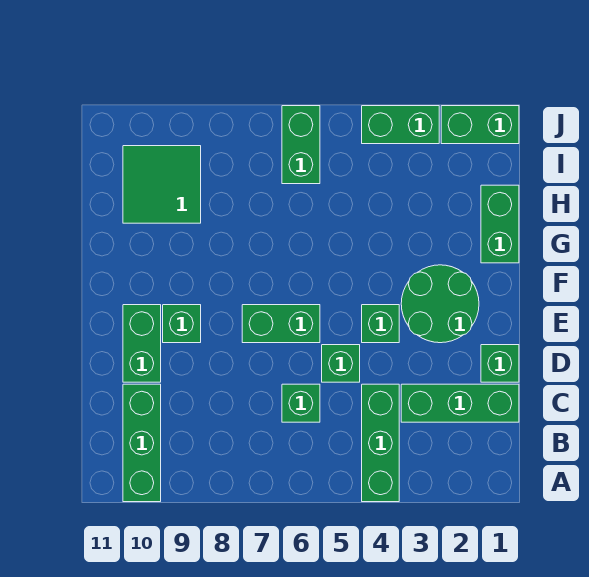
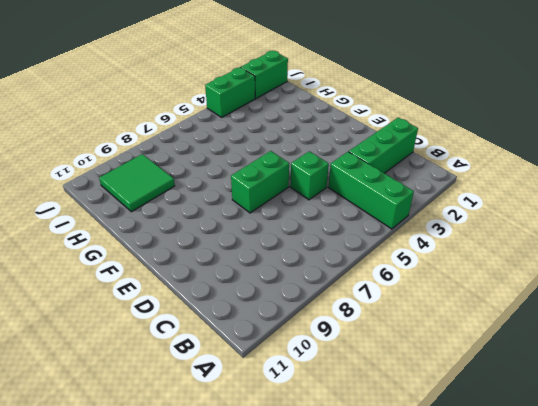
none -> green brick A10:C10 level 1
none -> green brick C6 level 1
none -> green brick D1 level 1

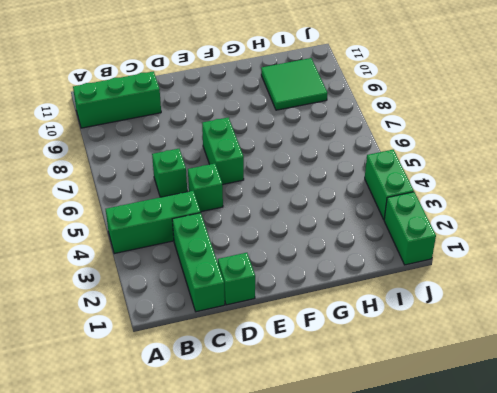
none -> green brick D10:E10 level 1
none -> green round brick E2:F3 level 1
none -> green brick E4 level 1

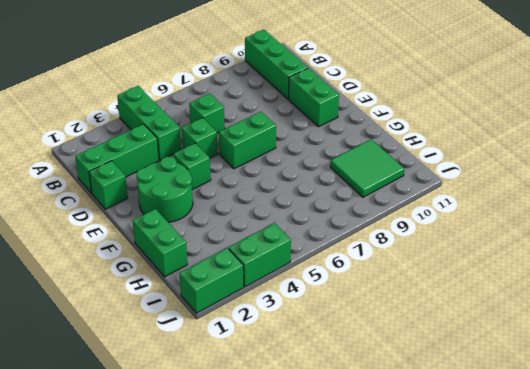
none -> green brick E9 level 1
none -> green brick I6:J6 level 1

